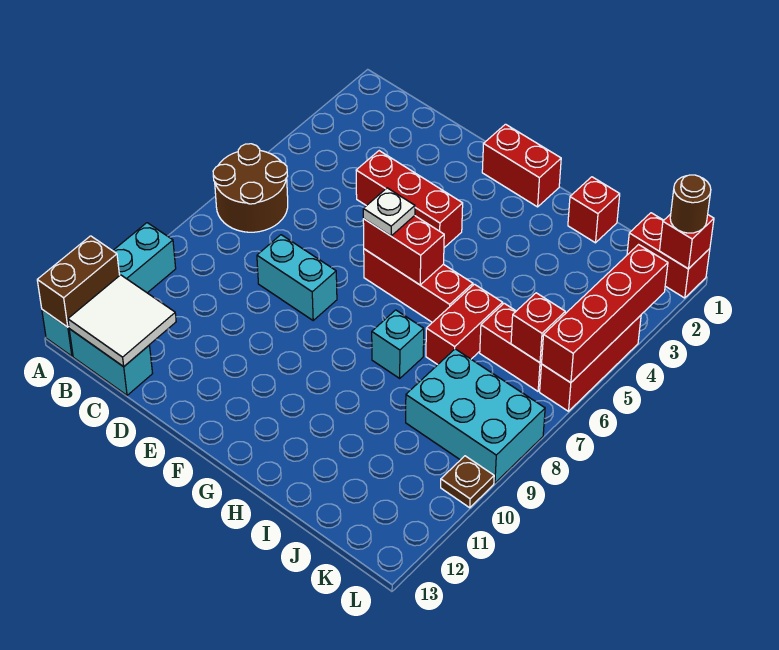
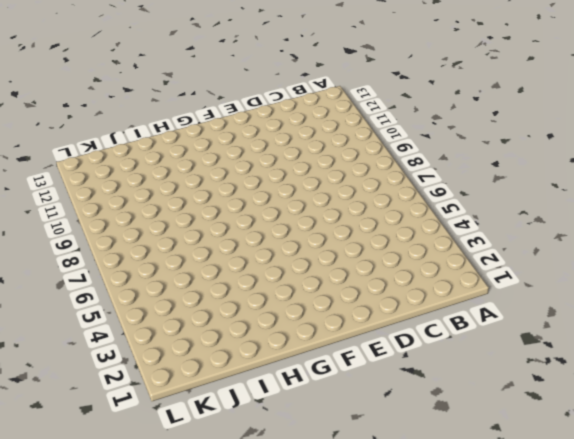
none -> brown round brick A6:B7 level 1
none -> cyan brick A10:A13 level 1
none -> cyan brick B13:C13 level 1

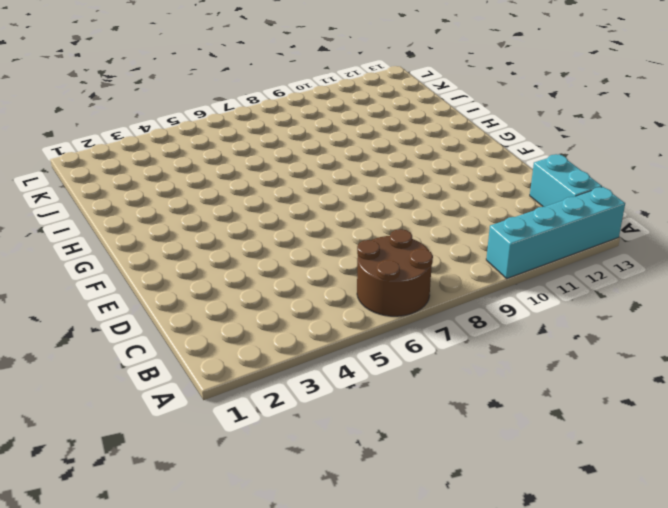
none -> red brick D4:F4 level 1
none -> cyan brick D8:E8 level 1
none -> red brick F1:G1 level 1

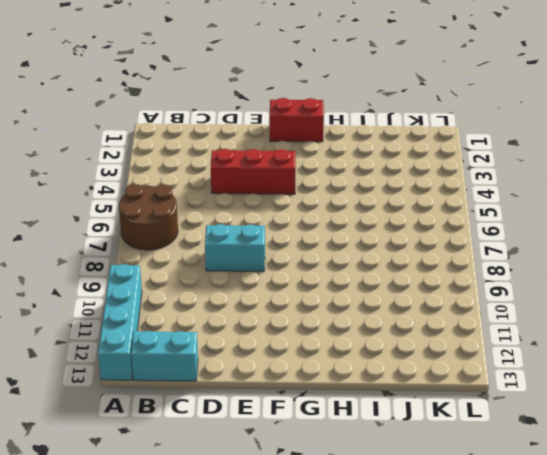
none -> red brick F6:H6 level 1
none -> cyan brick H8 level 1
none -> red brick I1 level 1

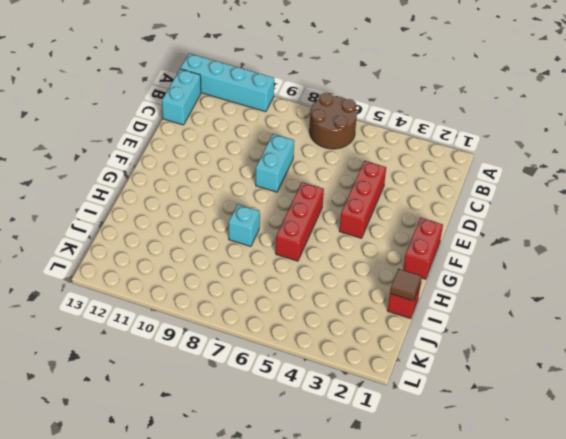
brown tile I1 level 2 -> none
none -> red brick I6:I7 level 1
none -> red brick J6:K6 level 1
none -> cyan brick J8:L9 level 1

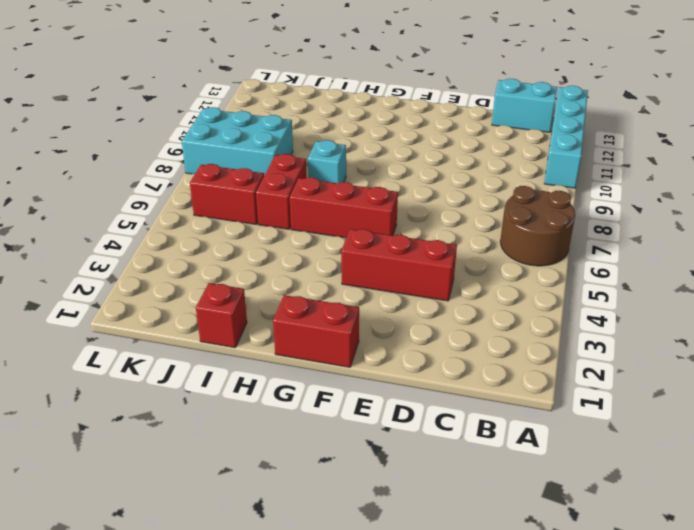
none -> cyan brick D8:E8 level 1
none -> red brick K1:L1 level 1
none -> red brick L4:L6 level 1

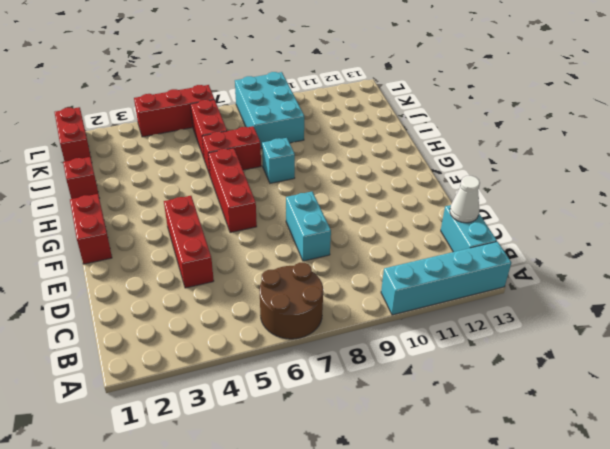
white cone C13 level 2 -> white tile B12:C13 level 2
none -> brown plate L10 level 1
none -> brown brick A12:A13 level 2
none -> red brick F6:G6 level 2

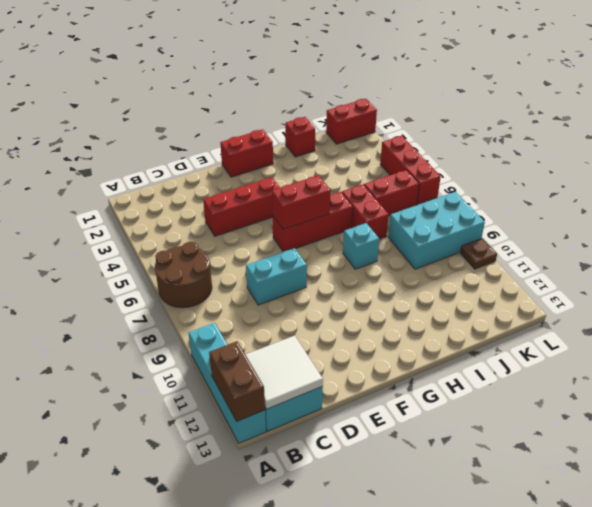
none -> red brick K6 level 2
none -> red brick L1 level 2
none -> red brick L3:L6 level 2

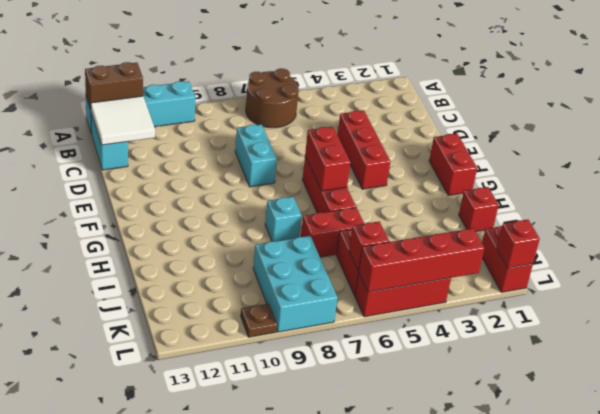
none -> white plate F6 level 3
none -> brown round brick L1 level 3

